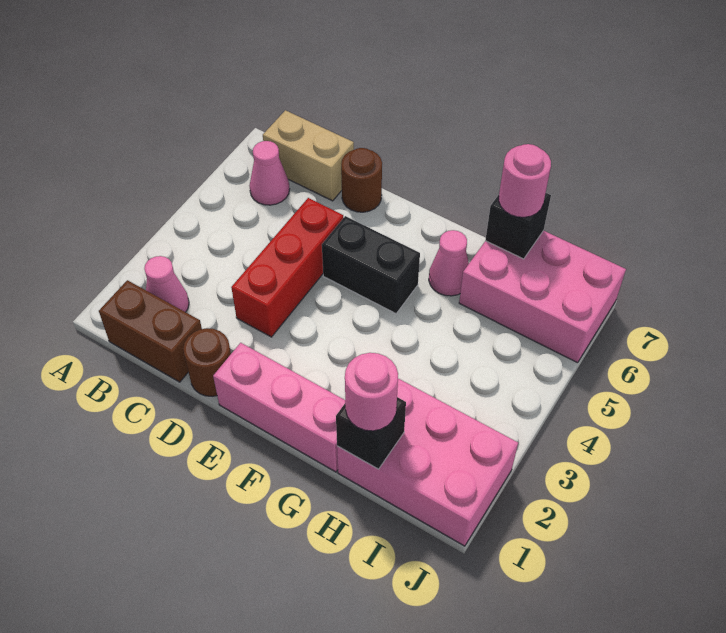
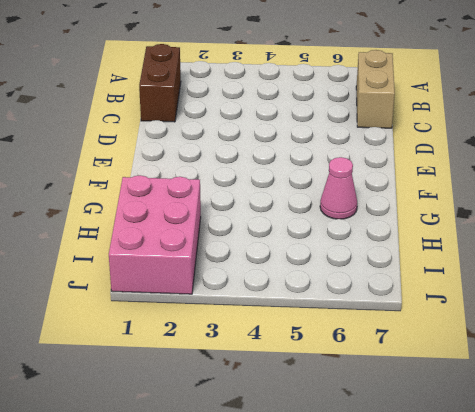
none -> pink cone B2 level 1
none -> pink cone B6 level 1
none -> brown round brick D1 level 1

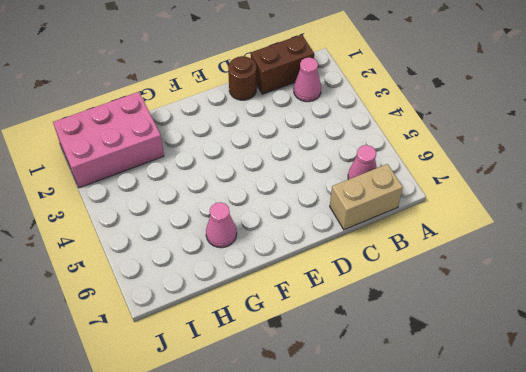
none -> red brick D3:D5 level 1
none -> brown round brick D7 level 1
none -> pink brick E1:G1 level 1

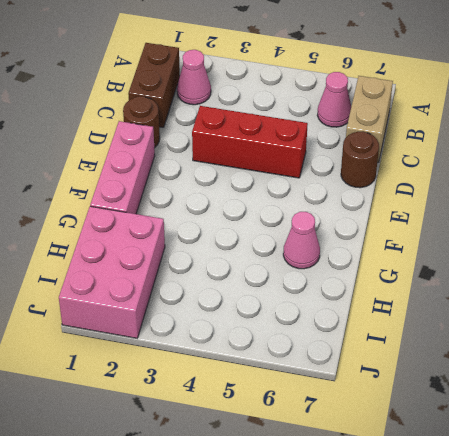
none -> black brick E5:F5 level 1
none -> pink brick H6:J7 level 1
none -> black brick H1 level 2

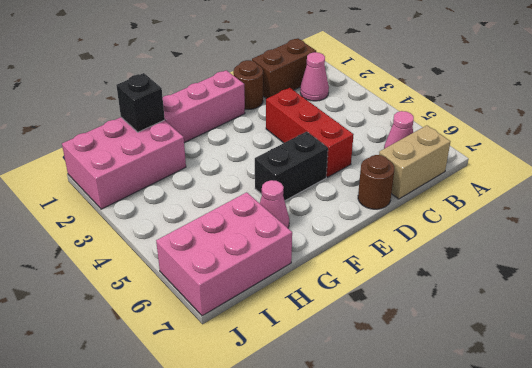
none -> black brick H7 level 2
none -> pink round brick H1 level 3
none -> pink round brick H7 level 3

